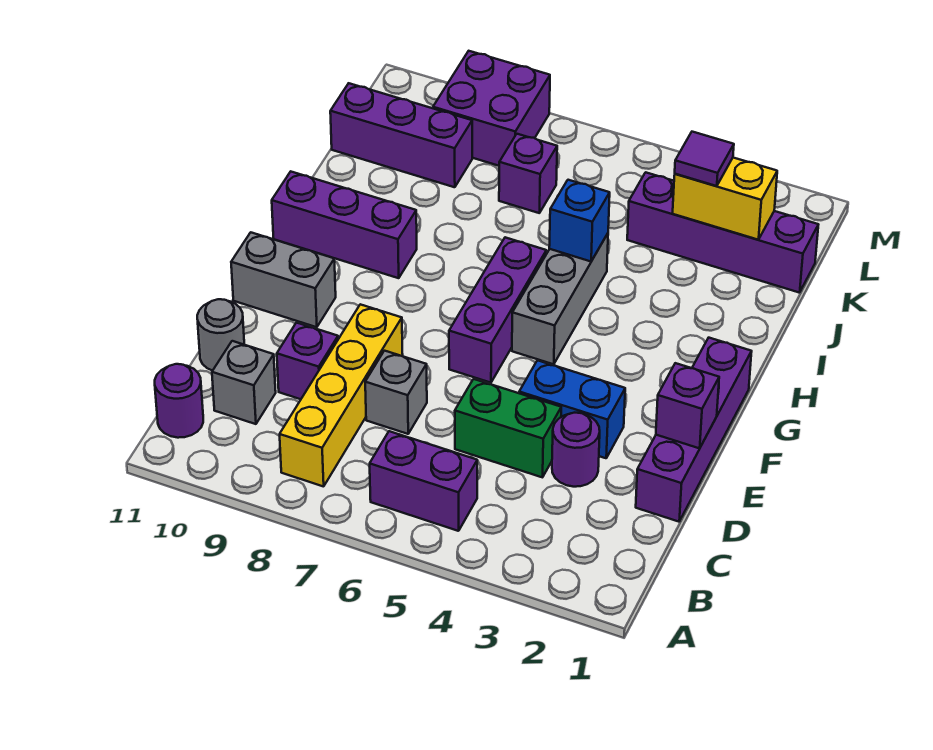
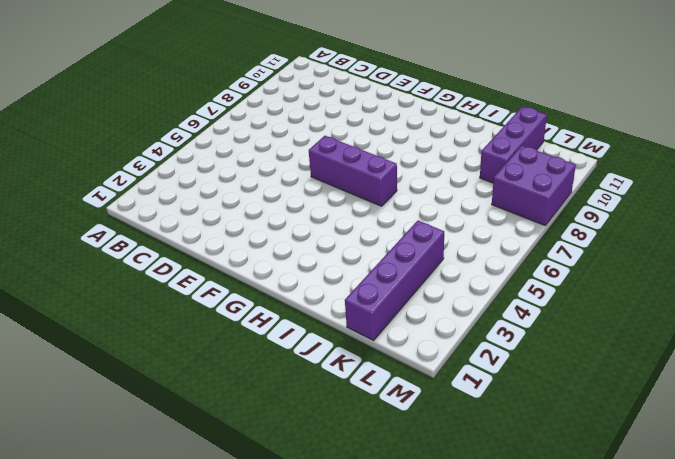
none -> purple brick B5:B6 level 1
none -> yellow brick B8:E8 level 1
none -> purple round brick B11 level 1

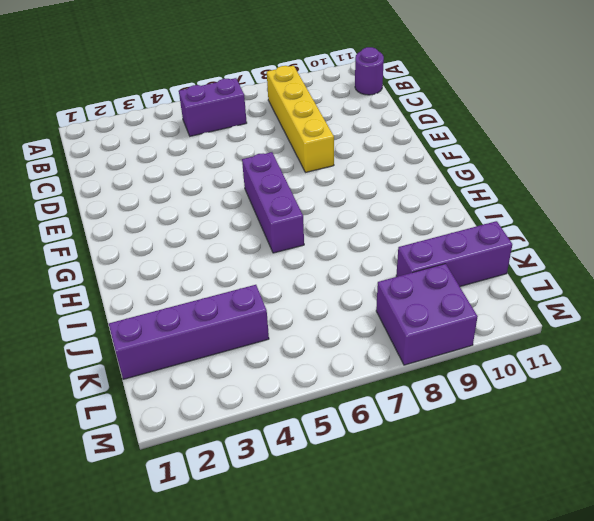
none -> grey brick C10 level 1
none -> purple brick D1:G1 level 1
none -> purple round brick D3 level 1

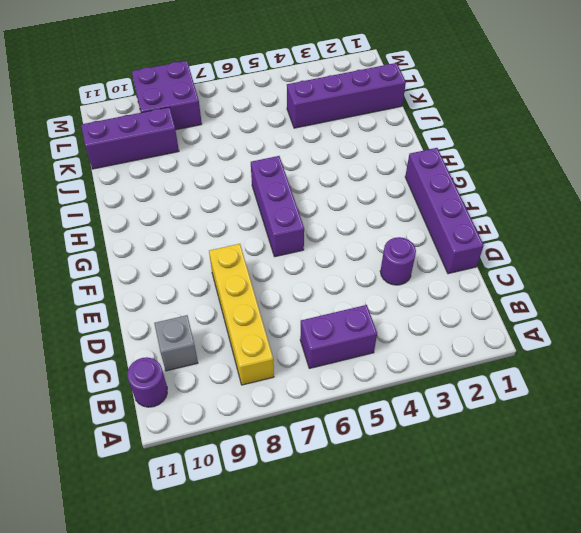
none -> green brick D4:D5 level 1
none -> grey brick D7 level 1
none -> purple brick D9 level 1

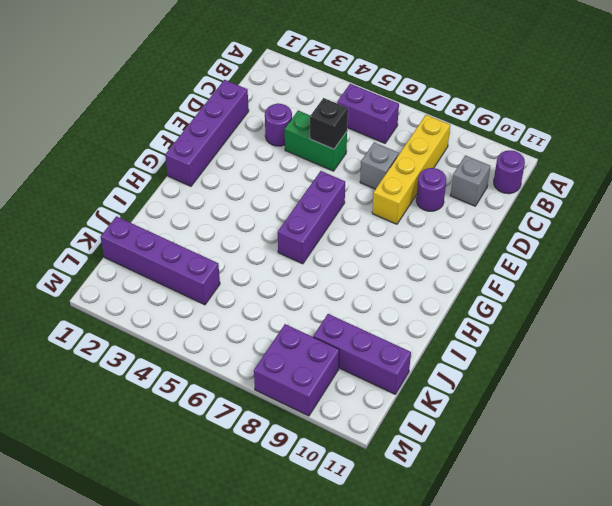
black brick D5 level 2 -> none
purple round brick D9 level 1 -> purple brick D9 level 1
none -> grey round brick D11 level 1
none -> blue brick E3:E4 level 1
none -> grey brick F10:F11 level 1

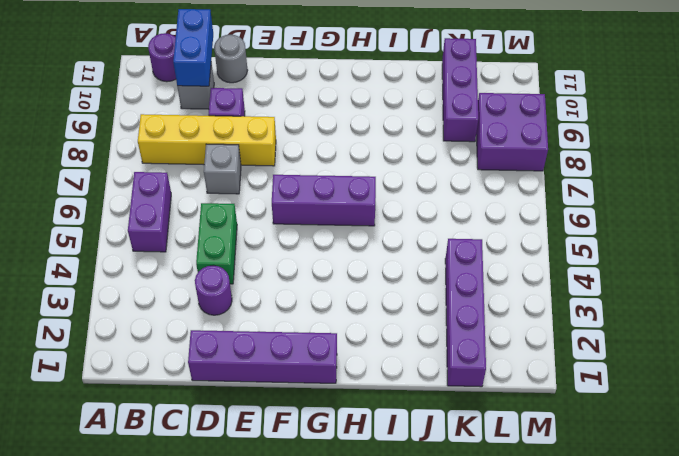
blue brick C10:C11 level 2 -> blue brick E3:E4 level 1
none -> grey brick F10:F11 level 1
none -> grey brick G5:I5 level 1
none -> purple brick H9:H11 level 1

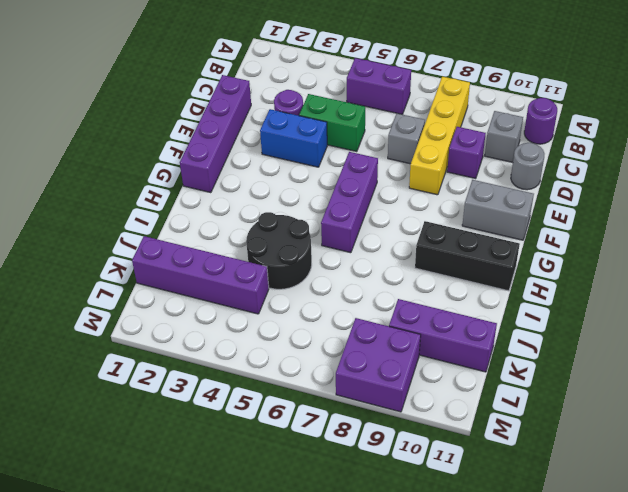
black brick H9:H11 level 1 -> purple brick H9:H11 level 1
black round brick I4:J5 level 1 -> grey brick G5:I5 level 1
none -> purple brick K7 level 1
none -> purple brick E1 level 2
none -> blue brick I5 level 2

